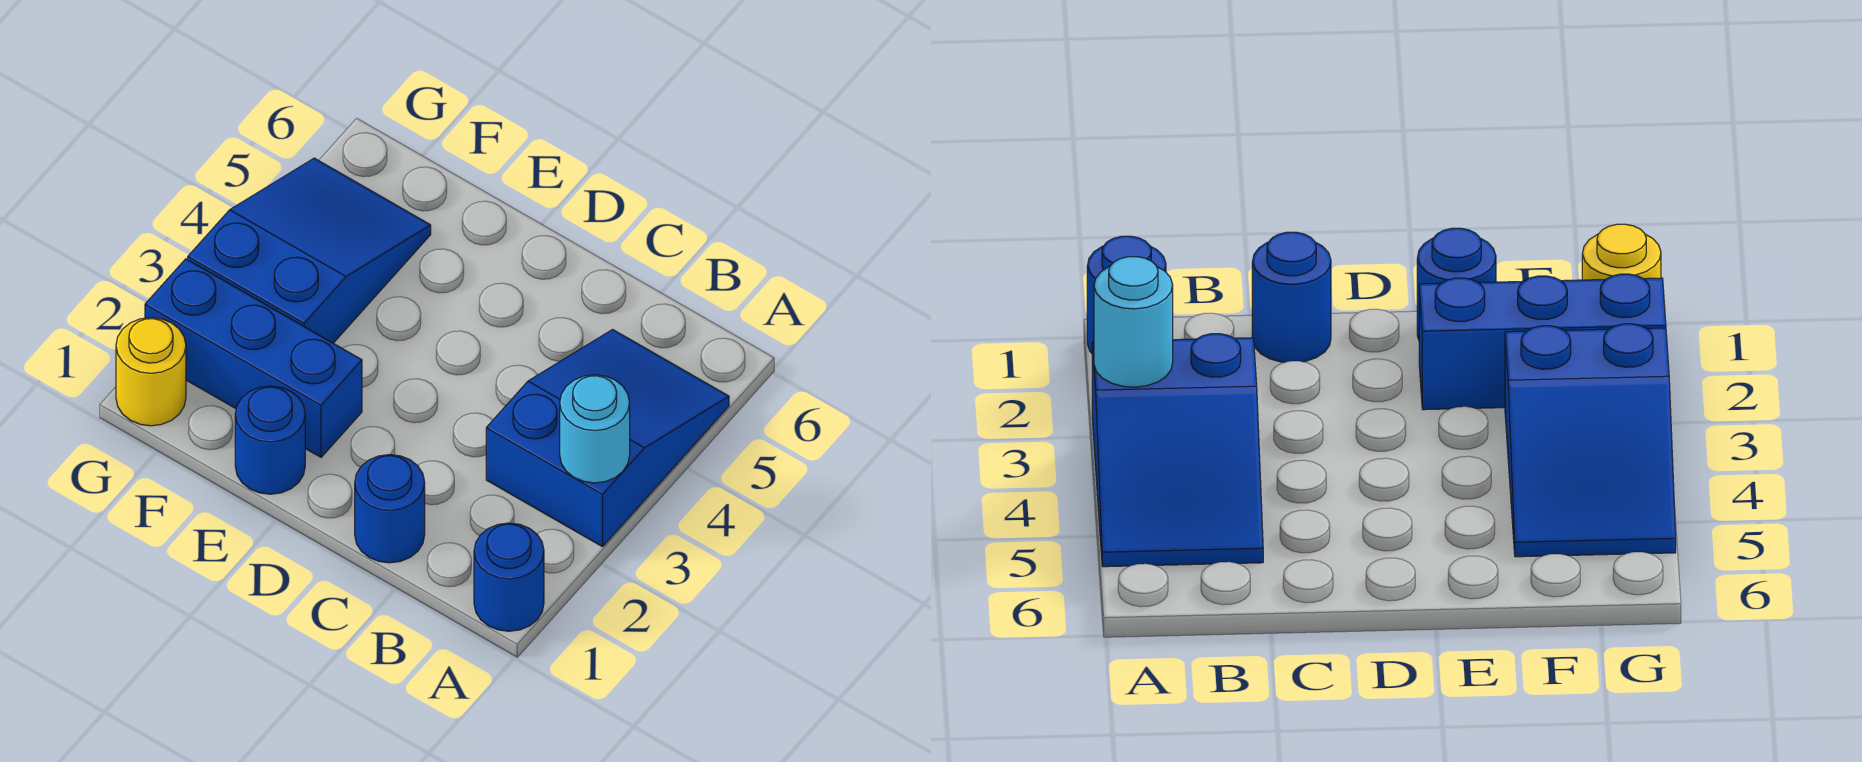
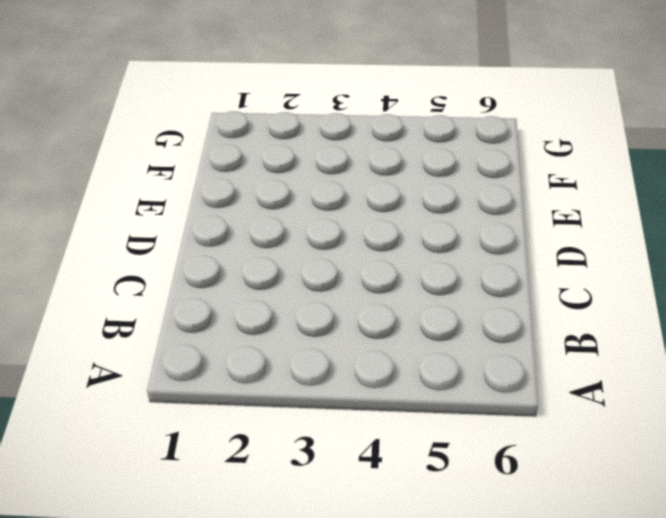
none -> blue round brick A1 level 1
none -> blue slope A3:B5 level 1 top 3

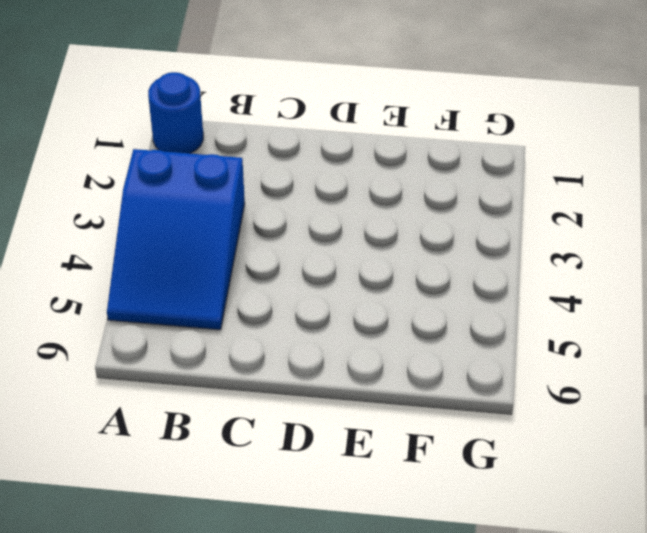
none -> blue round brick C1 level 1
none -> blue round brick E1 level 1

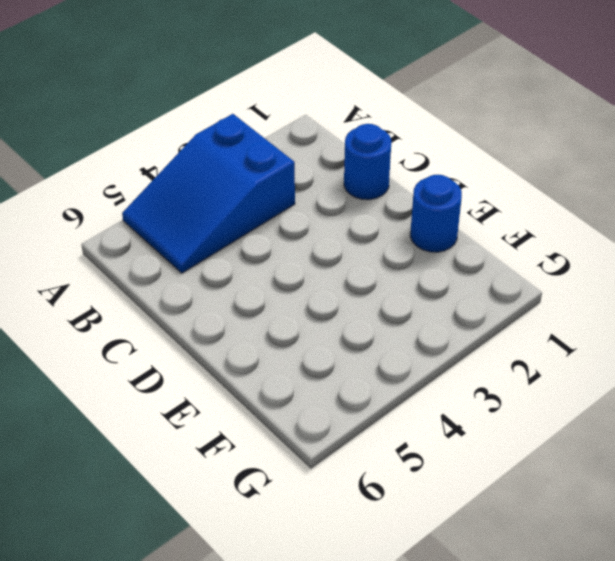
none -> blue round brick A1 level 1
none -> blue brick E2:G2 level 1

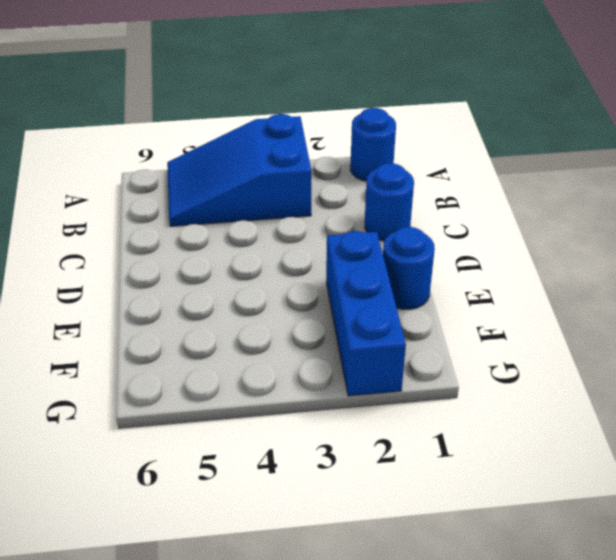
none -> blue slope F3:G5 level 1 top 3
none -> yellow round brick G1 level 1

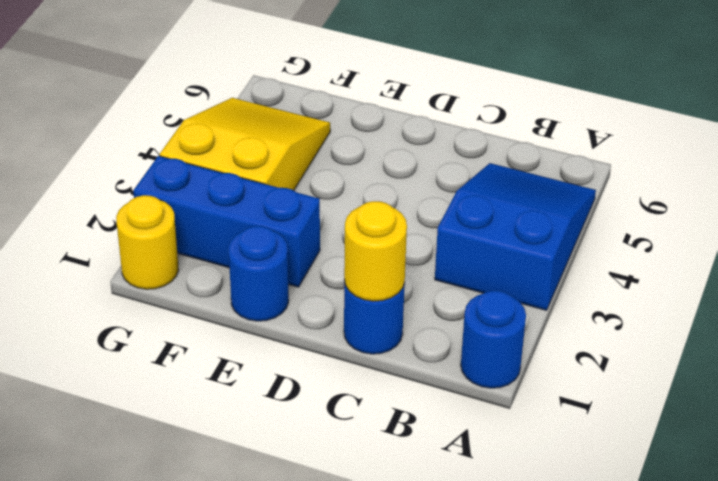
yellow round brick C1 level 2 -> none
yellow slope F3:G5 level 1 top 3 -> blue slope F3:G5 level 1 top 3
none -> cyan round brick A3 level 2

